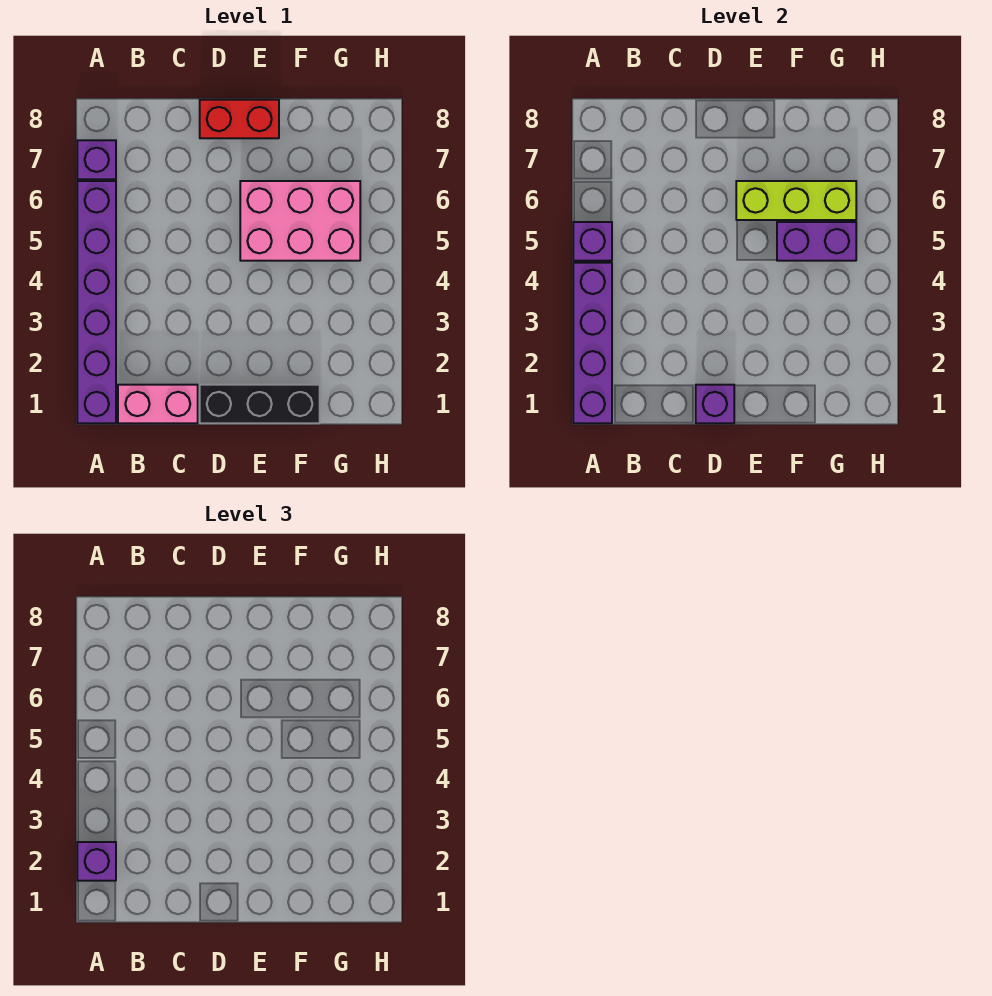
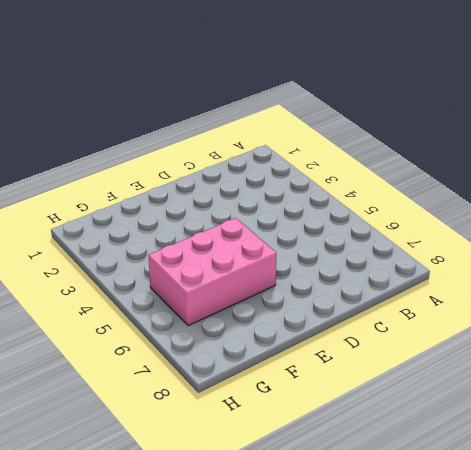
none -> purple brick A1:A6 level 1
none -> purple brick A7 level 1
none -> pink brick B1:C1 level 1

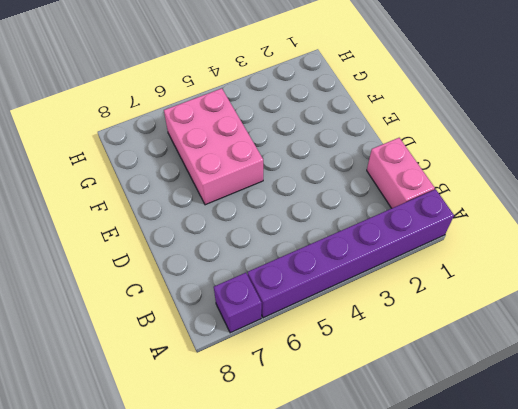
none -> black brick D1:F1 level 1
none -> red brick D8:E8 level 1
none -> purple brick A1:A4 level 2

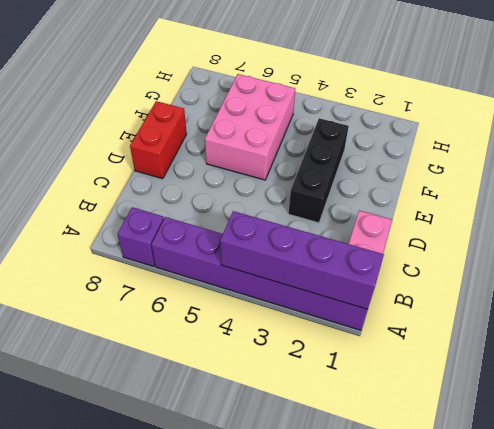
black brick D3:F3 level 1 -> black brick D1:F1 level 1
none -> purple brick A5 level 2
none -> purple brick D1 level 2
none -> lime brick E6:G6 level 2

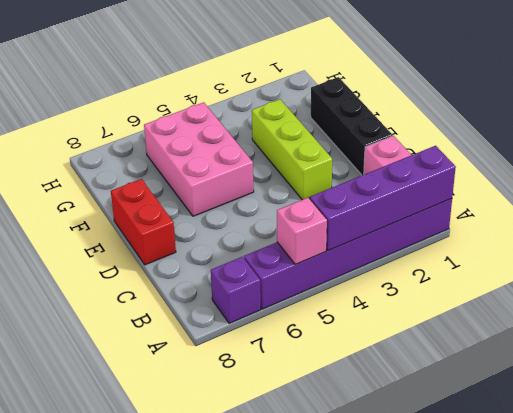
pink brick A5 level 2 -> purple brick A5 level 2
lime brick D3:F3 level 1 -> lime brick E6:G6 level 2
none -> purple brick D1 level 2
none -> purple brick F5:G5 level 2
none -> purple brick A2 level 3

